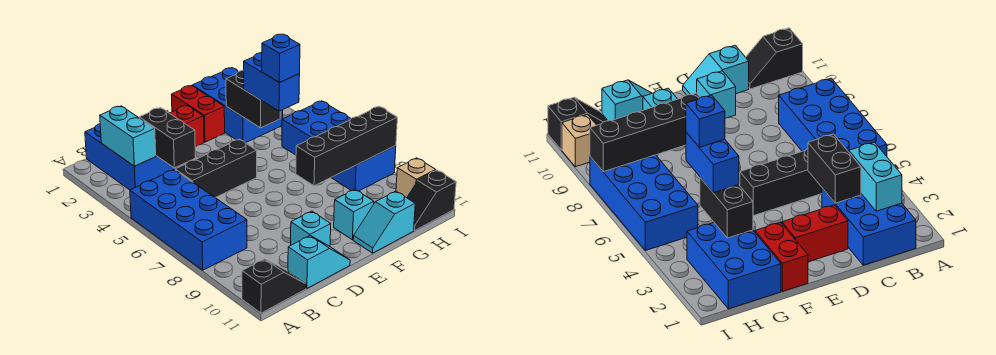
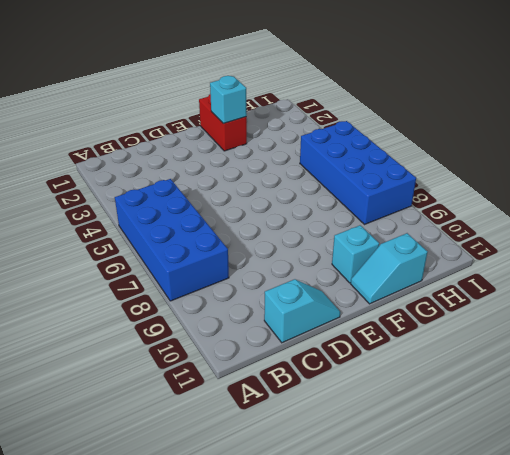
cyan brick F2 level 2 -> cyan brick D10 level 1
none -> black slope A11:B11 level 1 top A
none -> blue brick B1:C3 level 1
none -> black brick C5:E5 level 1

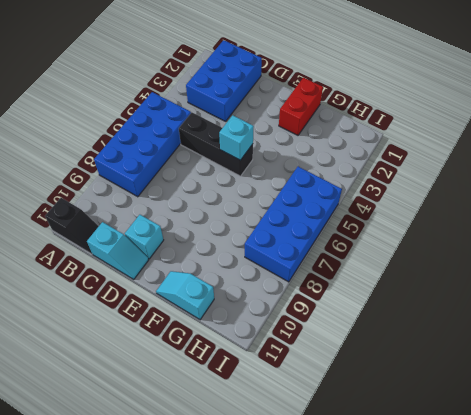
cyan brick E5 level 2 -> cyan brick F10 level 1
none -> red brick D2:E2 level 1
none -> blue brick G1:H3 level 1
none -> black slope H11:I11 level 1 top I

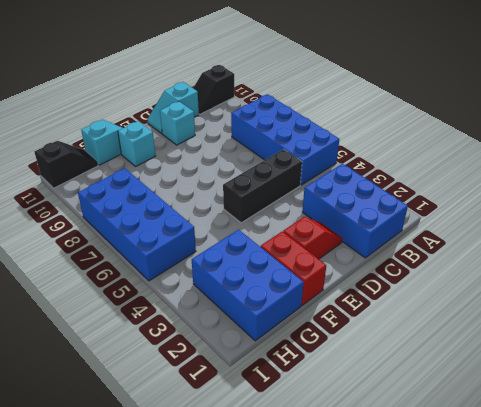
red slope D2:E2 level 1 top E -> red brick D2:E2 level 1
none -> tan brick I10 level 1
none -> cyan brick B2:B3 level 2
none -> black brick C3:C4 level 2

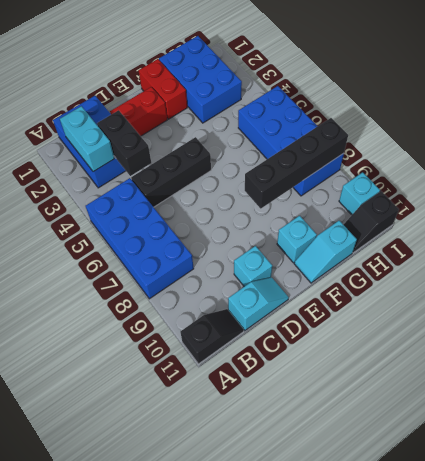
cyan brick I10 level 1 -> tan brick I10 level 1
none -> black brick G3:G4 level 2
none -> blue brick G4:G5 level 3
none -> blue brick G5 level 4

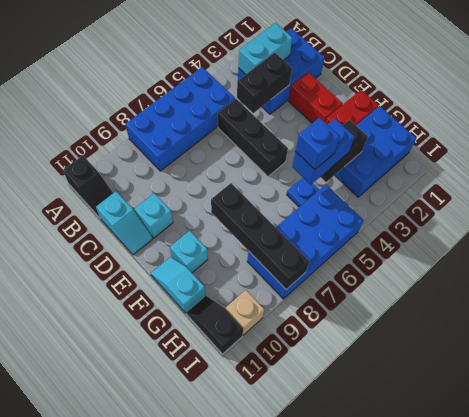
blue plate G5 level 1 -> none

